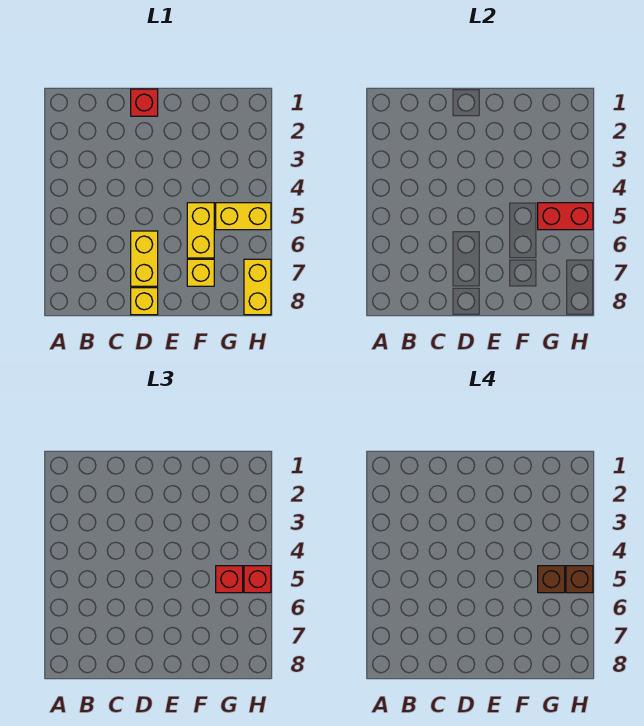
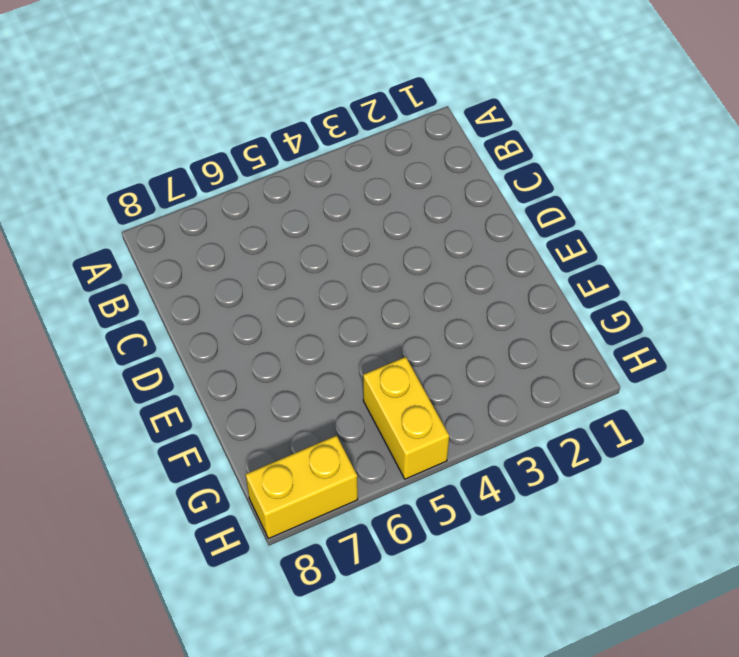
none -> red brick D1 level 1
none -> yellow brick D6:D7 level 1
none -> yellow brick D8 level 1

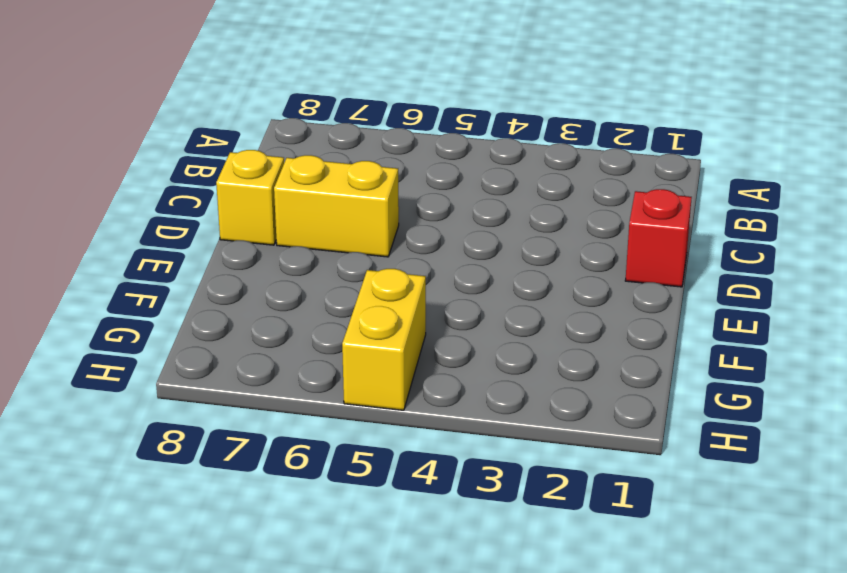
none -> yellow brick F5:F6 level 1
none -> yellow brick F7 level 1
none -> yellow brick H7:H8 level 1

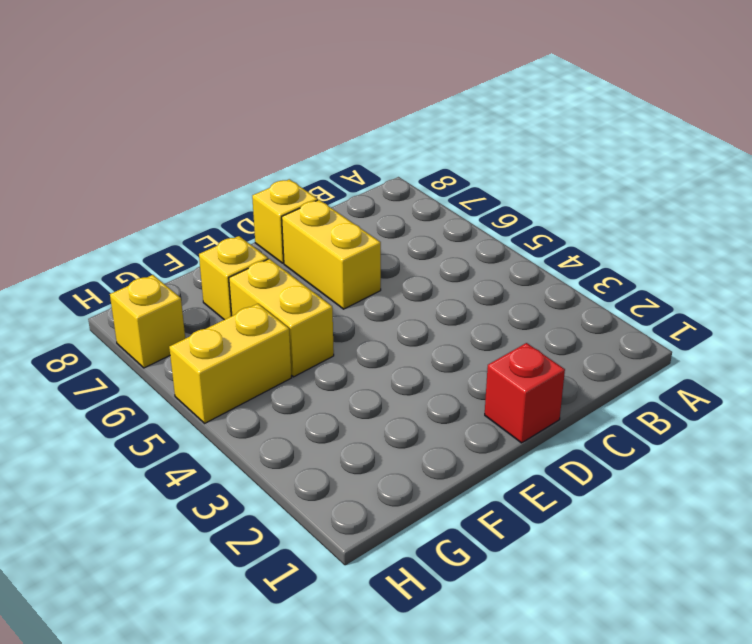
yellow brick H7 level 1 -> yellow brick H7:H8 level 1
none -> red brick G5:H5 level 2
none -> red brick G5 level 3
none -> red brick H5 level 3

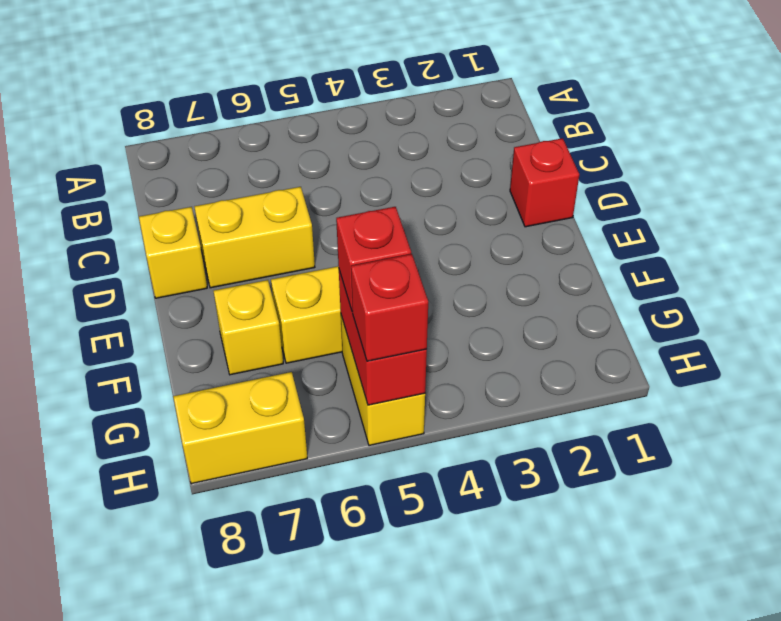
none -> brown brick G5 level 4
none -> brown brick H5 level 4

